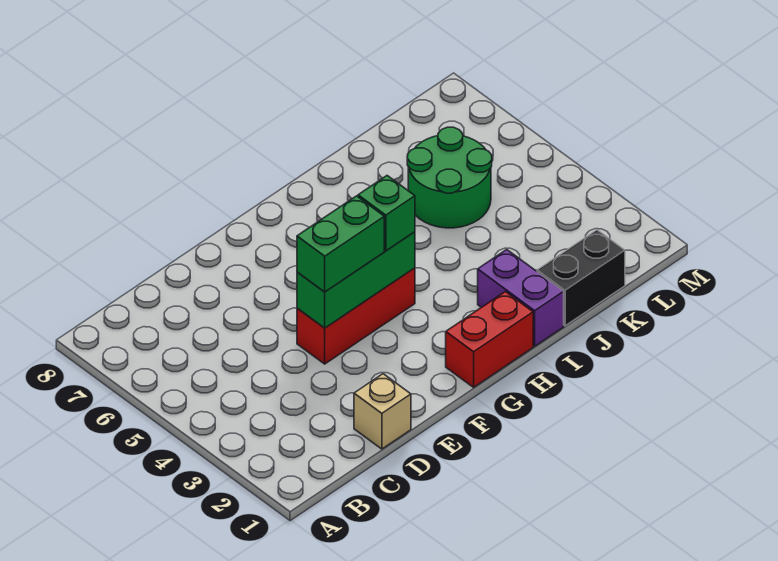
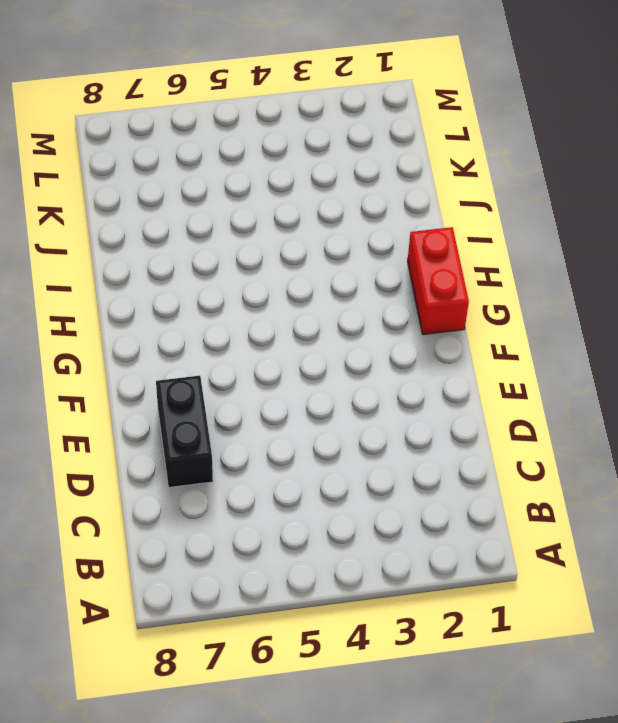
black brick D7:E7 level 1 -> black brick J1:K1 level 1
none -> tan brick D1 level 1
none -> red brick E4:G4 level 1

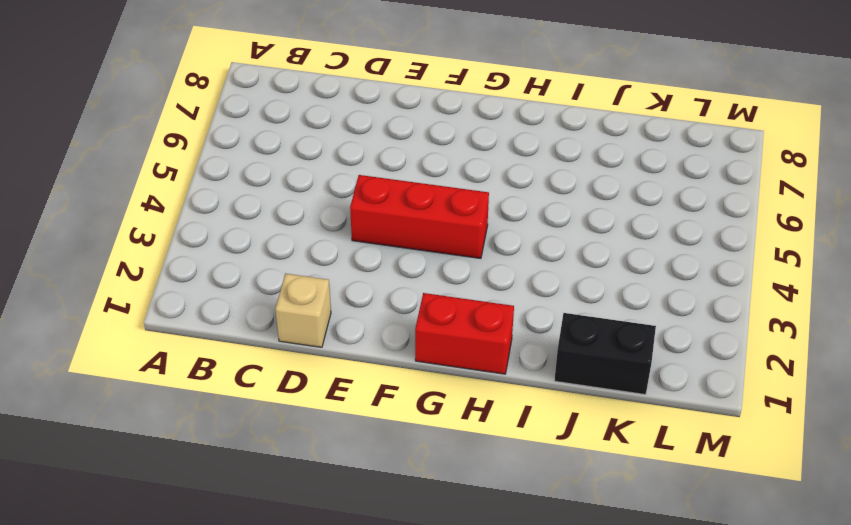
none -> purple brick I1:I2 level 1
none -> green round brick J5:K6 level 1

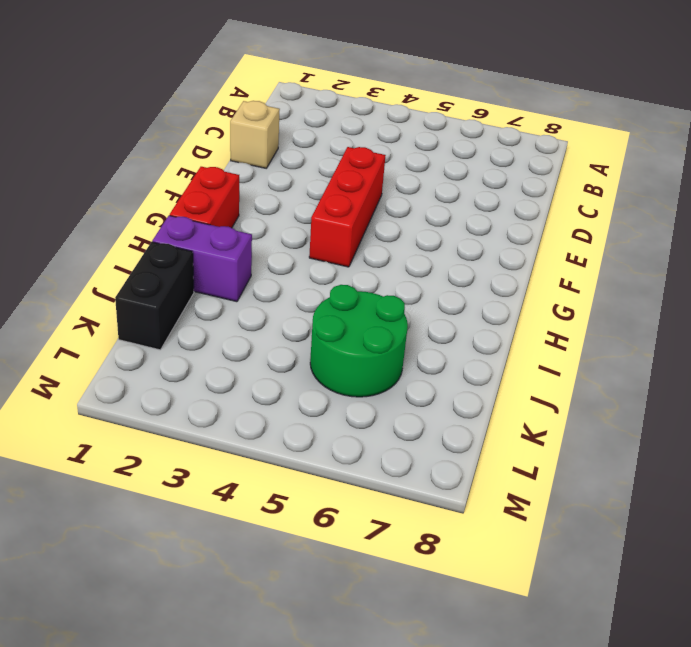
none -> green brick E4:G4 level 2
none -> green brick E4:F4 level 3

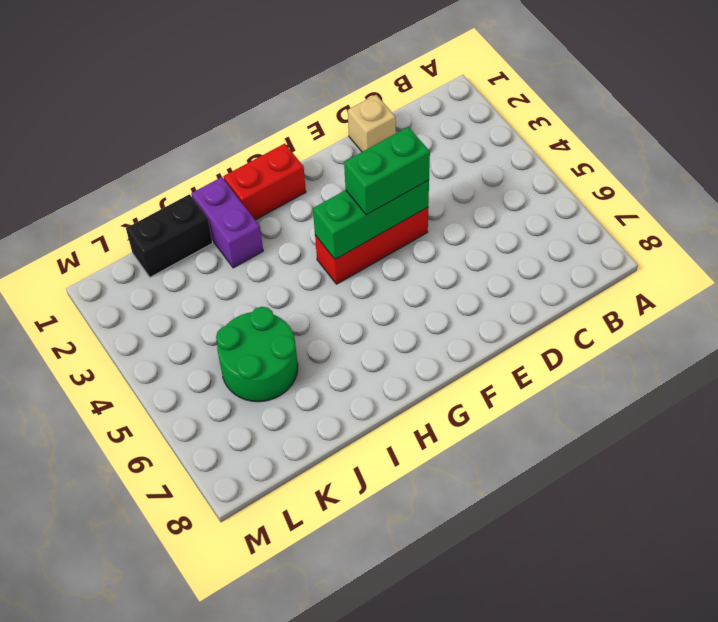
none -> green brick G4 level 3

